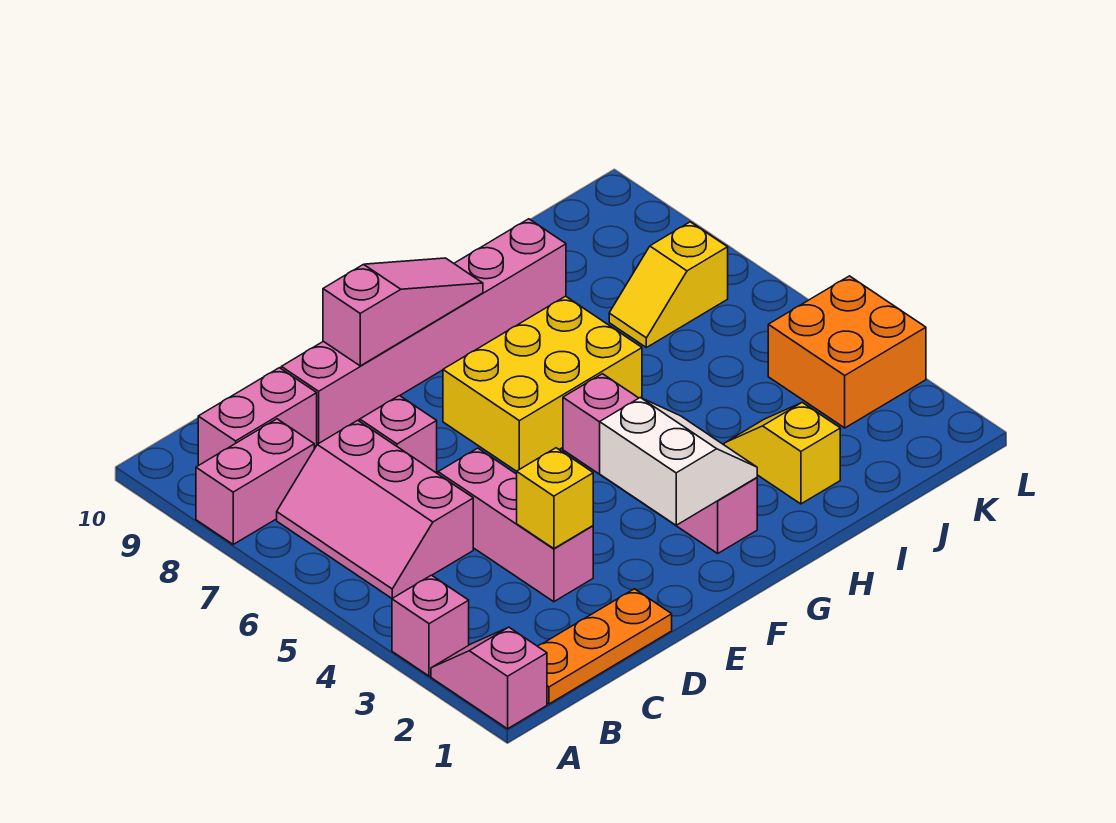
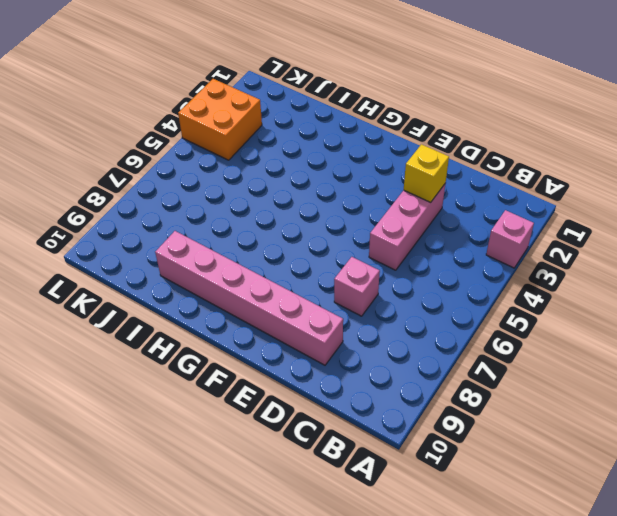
none -> pink slope A1:A2 level 1 top 1
none -> pink brick A8:B8 level 1
none -> orange plate B1:D1 level 1

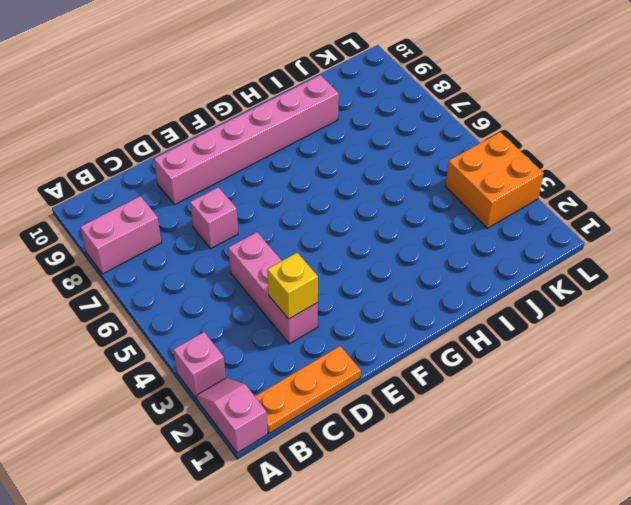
none -> pink slope B5:C7 level 1 top C
none -> pink brick B9:C9 level 1
none -> yellow brick F6:H7 level 1

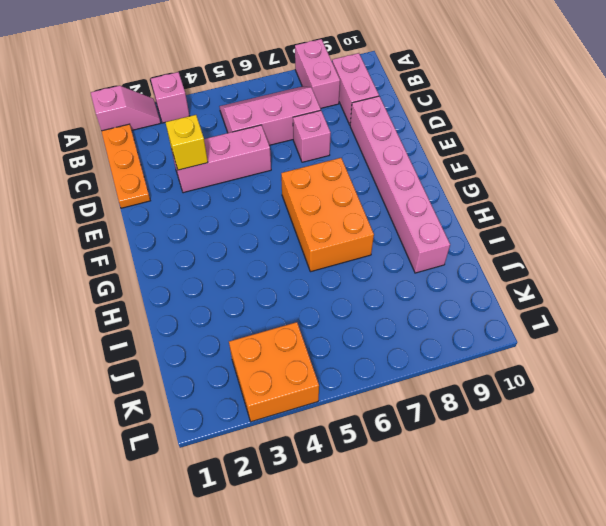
orange brick F6:H7 level 1 -> yellow brick F6:H7 level 1
none -> pink brick G2:G5 level 1
none -> yellow slope I2:I3 level 1 top 2
none -> yellow slope J7:K7 level 1 top K

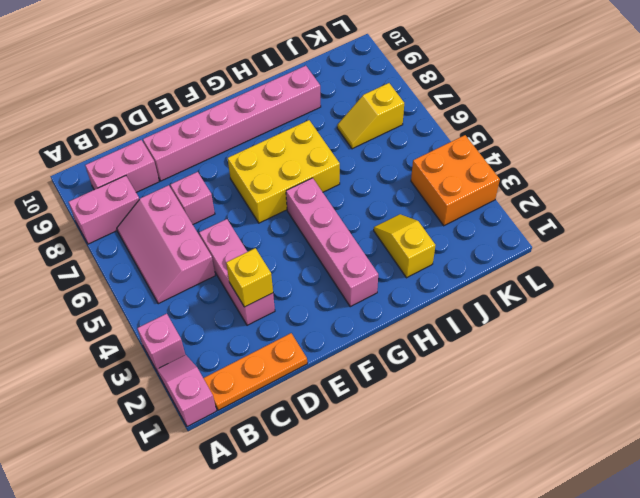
none -> pink slope E9:G9 level 2 top E
none -> white slope F2:G3 level 2 top F

